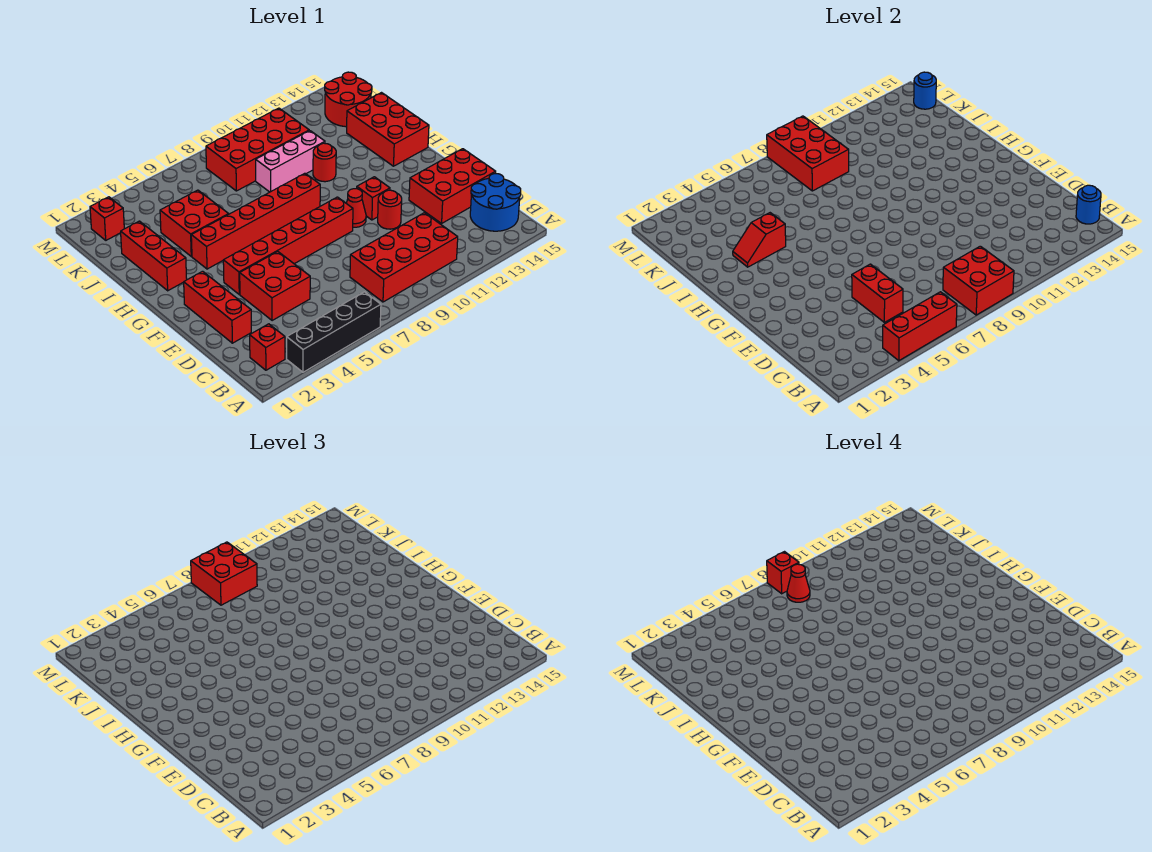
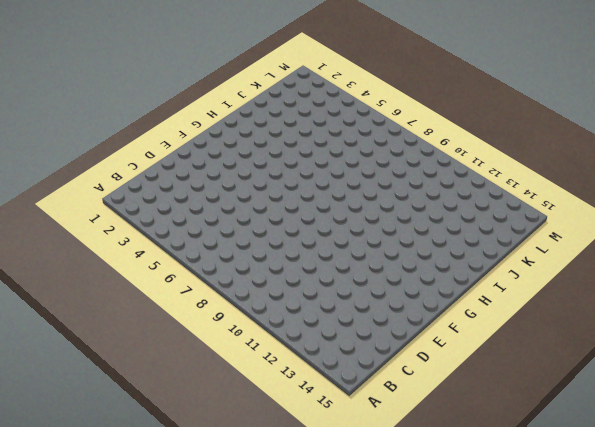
none -> black brick A3:A6 level 1
none -> red brick B2 level 1
none -> red brick B8:C11 level 1
none -> blue round brick B14:C15 level 1

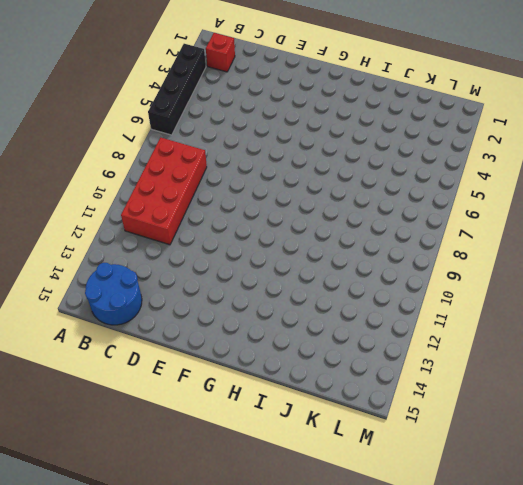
none -> red brick D2:F2 level 1
none -> red brick D4:E5 level 1
none -> red brick D13:E15 level 1
none -> red round brick E11 level 1

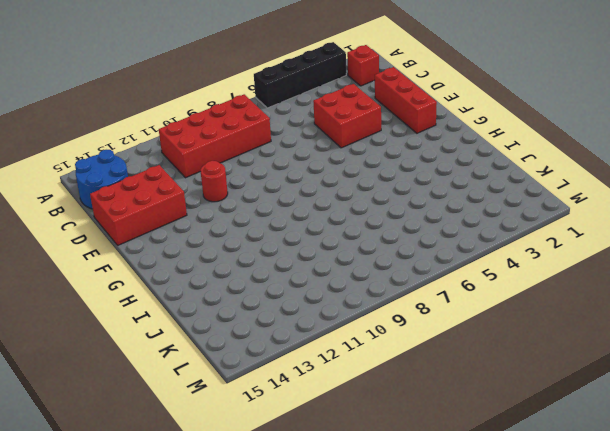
none -> red brick F4:F9 level 1
none -> red cone F10 level 1
none -> red brick F11 level 1
none -> red brick H2:J2 level 1

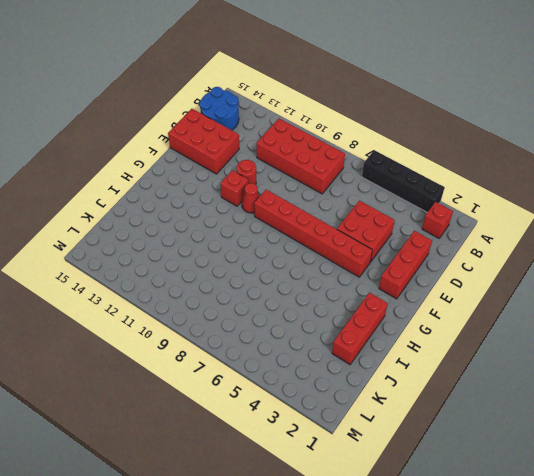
none -> red brick H4:H9 level 1
none -> red brick H14:J15 level 1
none -> red brick I4:J5 level 1
none -> red round brick I11 level 1

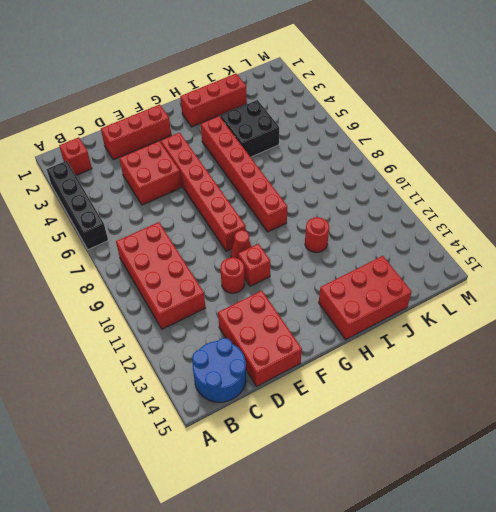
black brick I4:J5 level 1 -> red brick I4:J5 level 1
none -> pink brick J9:J11 level 1
none -> red brick K8:L11 level 1
none -> red round brick K14:L15 level 1
none -> red brick L2 level 1

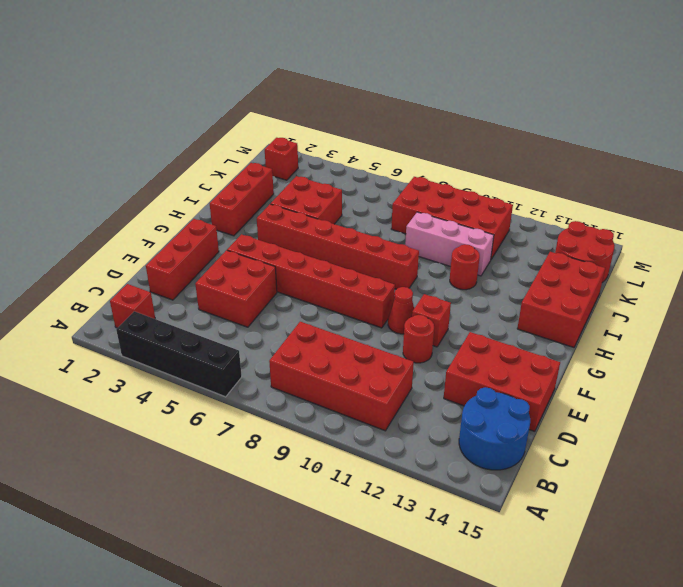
none -> red brick A4:A6 level 2
none -> red brick A8:B9 level 2
none -> blue round brick B15 level 2
none -> red brick C5:D5 level 2

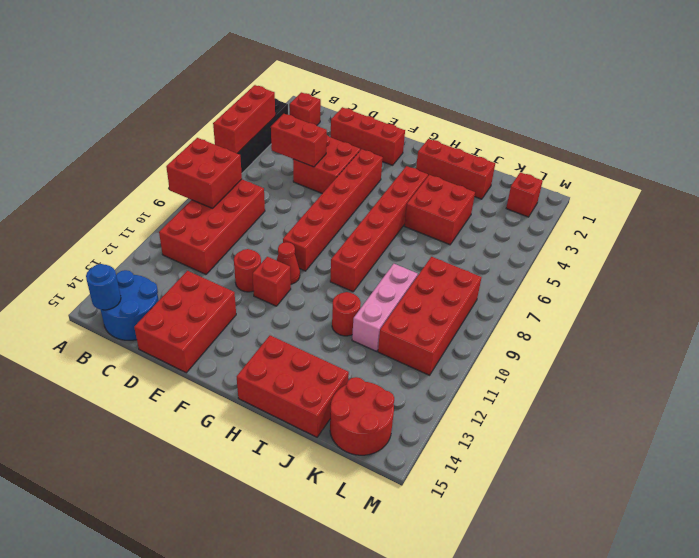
none -> red slope I3:I4 level 2 top 4
none -> red brick K8:M9 level 2
none -> blue round brick L15 level 2
none -> red brick L8:M9 level 3

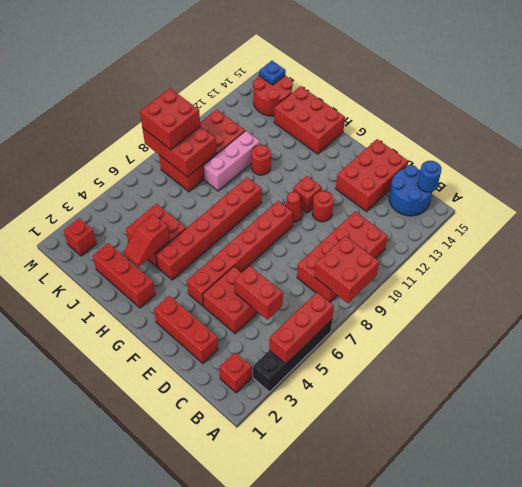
blue plate L15 level 2 -> blue round brick L15 level 2
none -> red cone L8 level 4
none -> red brick M8 level 4

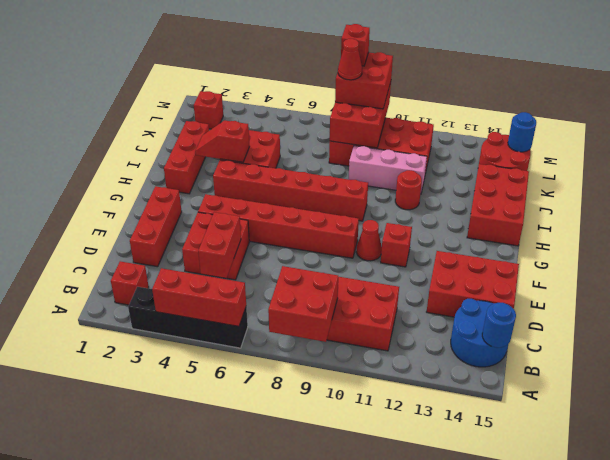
none -> red round brick E11 level 1

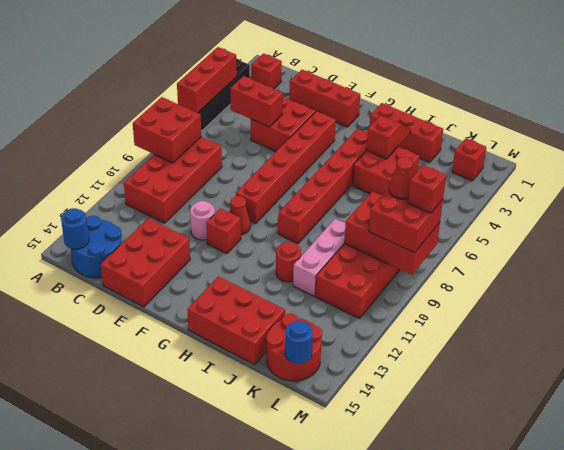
pink round brick E11 level 1 -> red round brick E11 level 1

